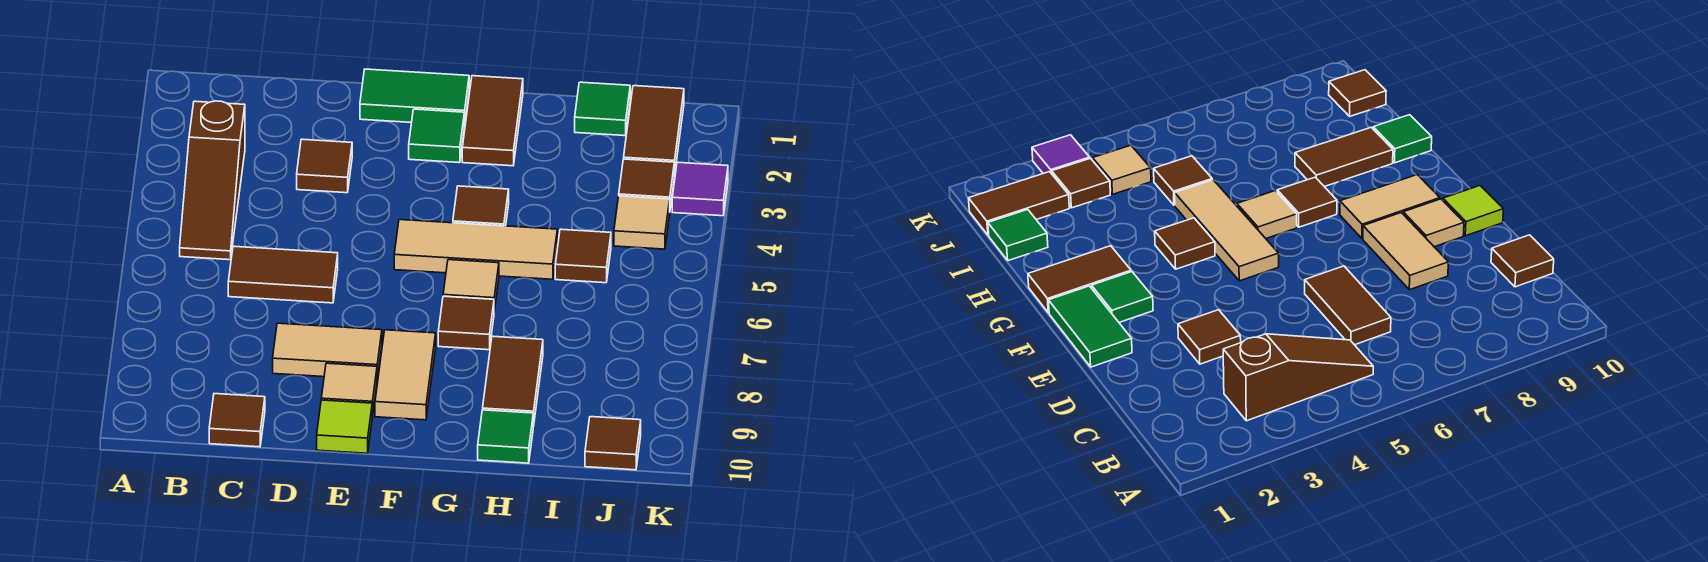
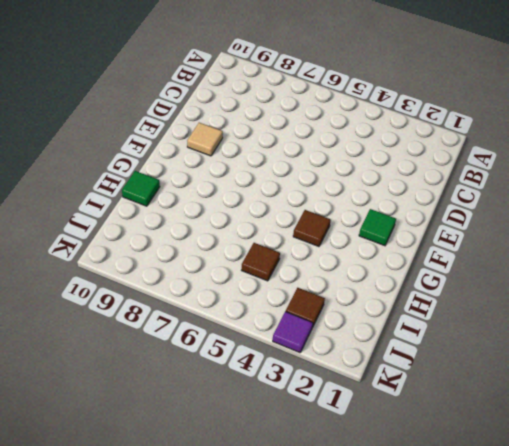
none -> brown slope B3:B5 level 1 top 3
none -> brown tile C6:D6 level 1
none -> brown tile C10 level 1

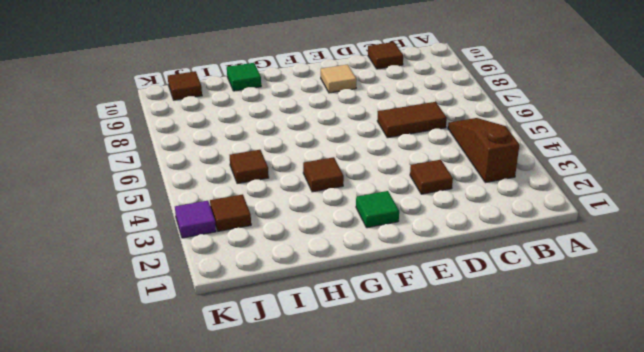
none -> tan tile D8:E8 level 1
none -> green tile E1:F1 level 1
none -> lime tile E10 level 1

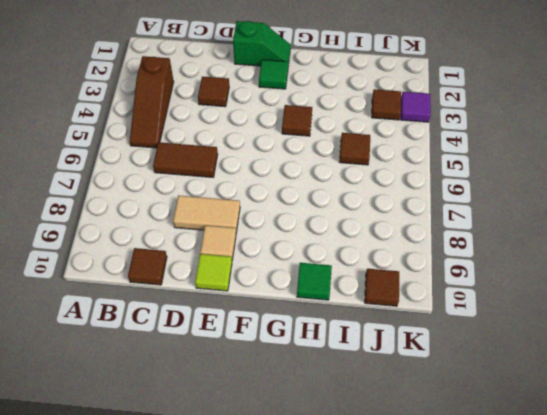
green slope E1:F1 level 1 top E -> green tile E1:F1 level 1
none -> tan tile F5:H5 level 1
none -> tan tile F8:F9 level 1
none -> brown tile G1:G2 level 1

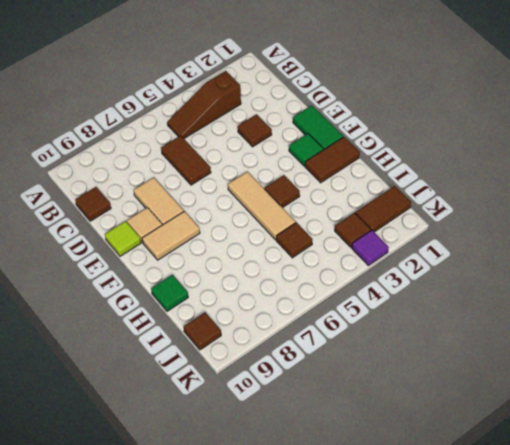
none -> tan tile G6 level 1
none -> brown tile G7 level 1
none -> brown tile H8:H9 level 1

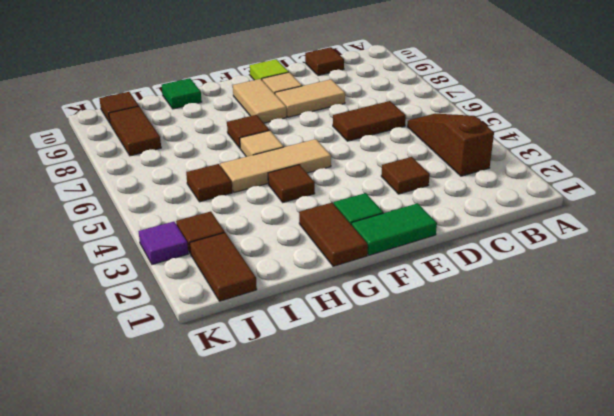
brown tile J8:J9 level 1 -> brown tile H8:H9 level 1
none -> green tile I1 level 1
none -> tan tile J4 level 1

